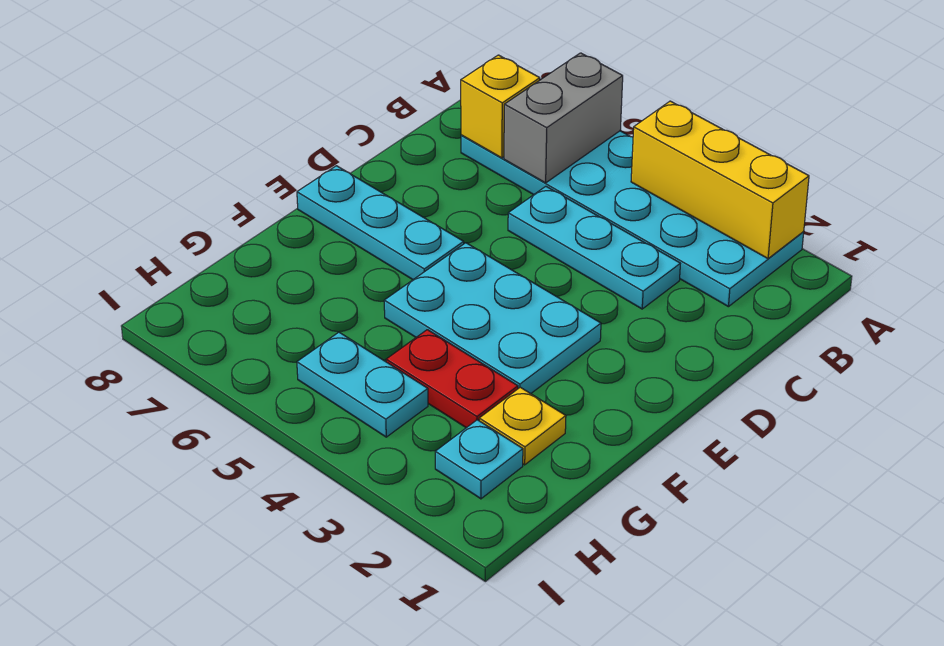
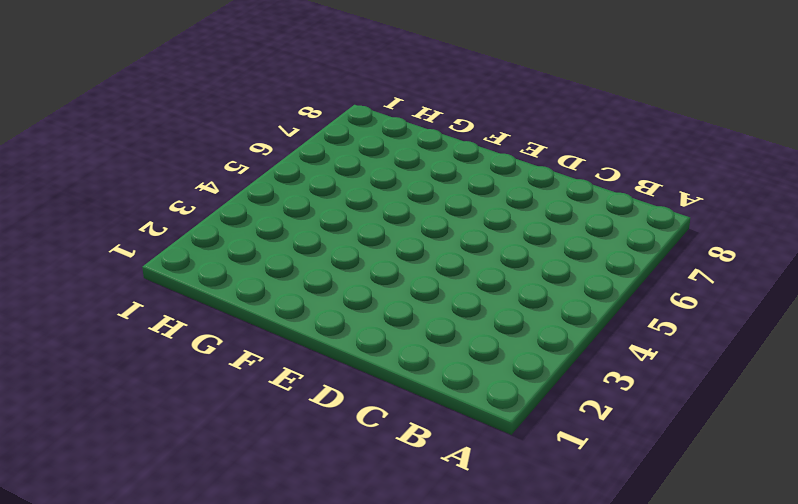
none -> cyan plate A2:B7 level 1
none -> cyan plate C3:C5 level 1

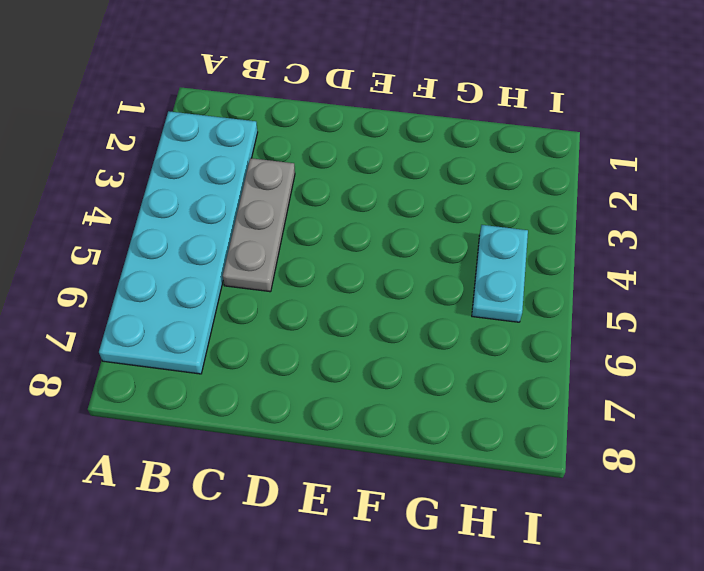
grey plate C3:C5 level 1 -> cyan plate C3:C5 level 1
none -> cyan plate E3:F5 level 1
none -> cyan plate E6:E8 level 1

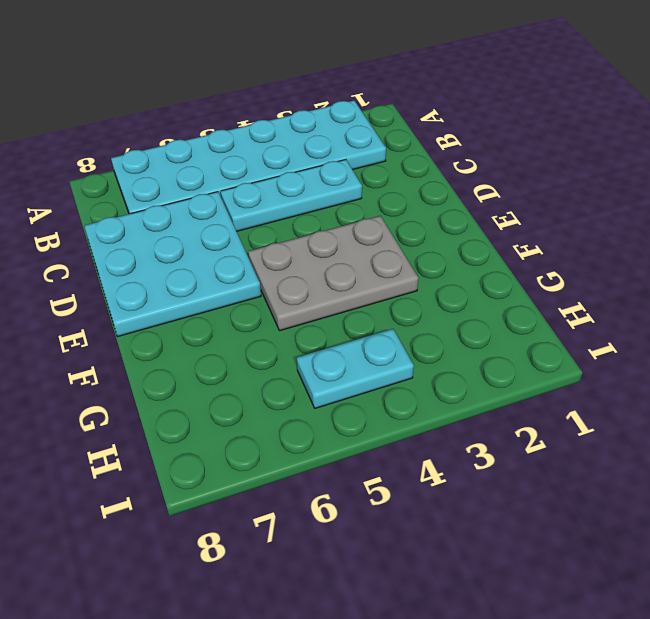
cyan plate C6:E8 level 1 -> cyan plate E6:E8 level 1
grey plate E3:F5 level 1 -> cyan plate E3:F5 level 1
none -> yellow plate G2 level 1
none -> red plate G3:G4 level 1

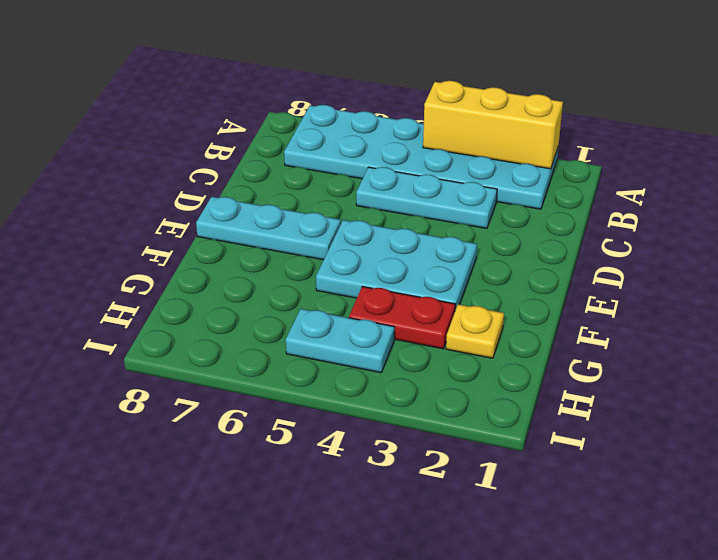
none -> cyan plate H2 level 1
none -> grey brick A6:B6 level 2

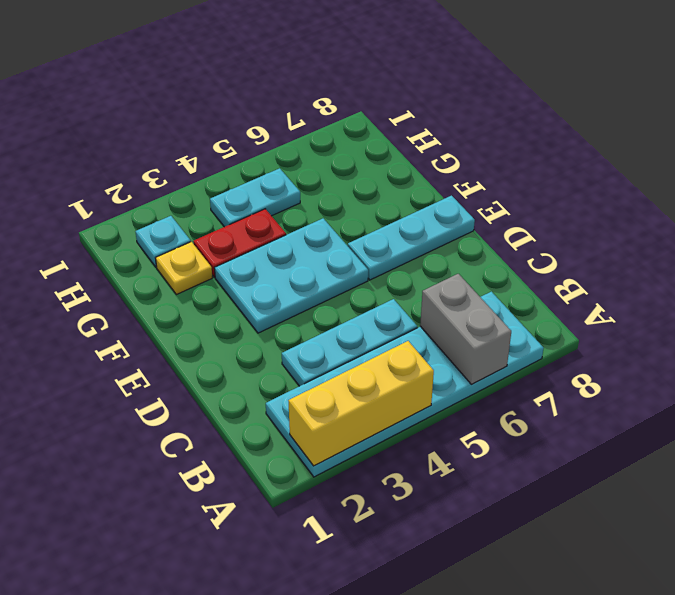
none -> yellow brick B7 level 2

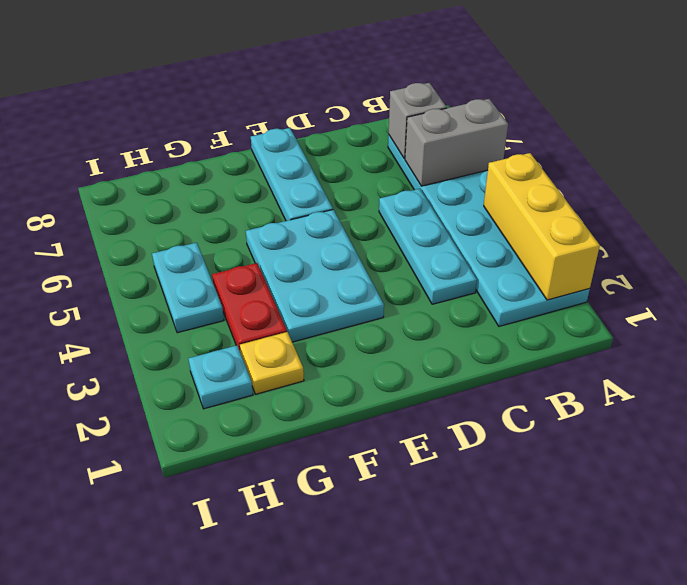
grey brick B7 level 2 -> yellow brick B7 level 2

